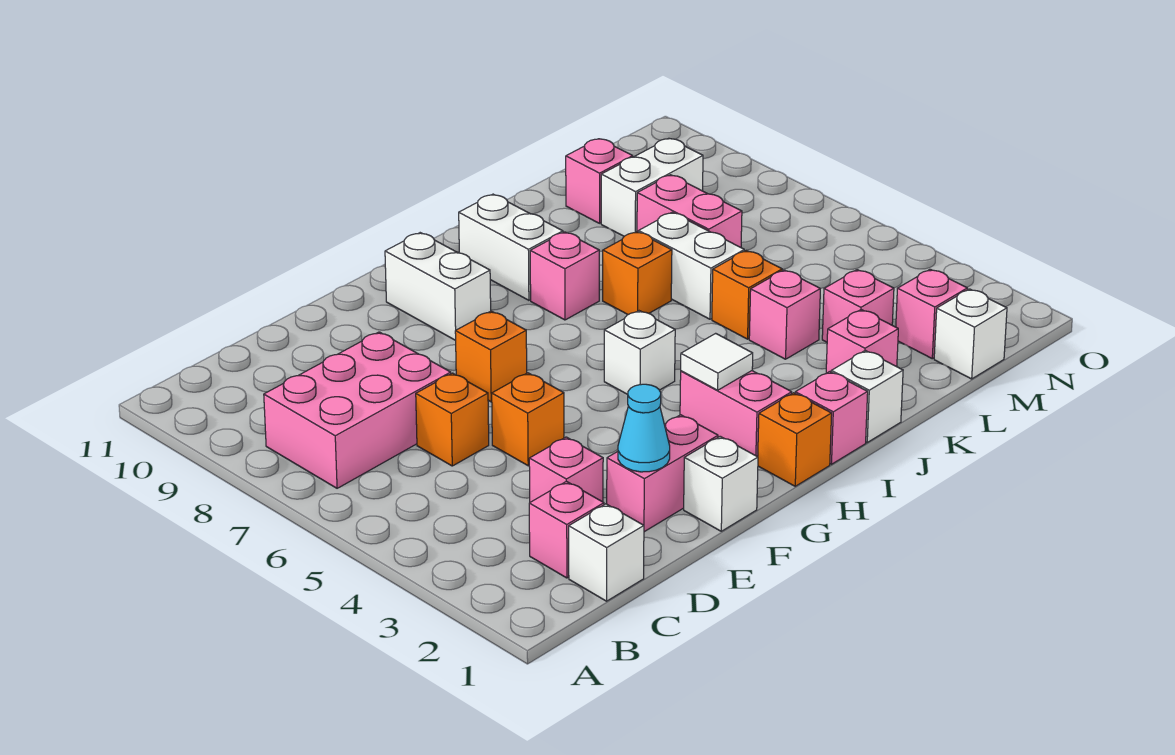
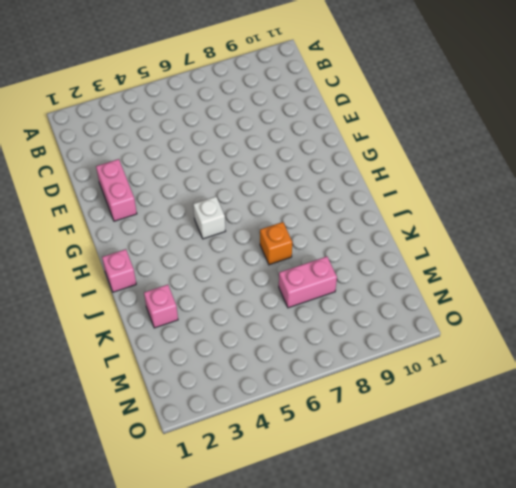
none -> pink brick B7:D8 level 1
none -> white brick C1 level 1
none -> pink brick C2 level 1
none -> pink brick D3 level 1

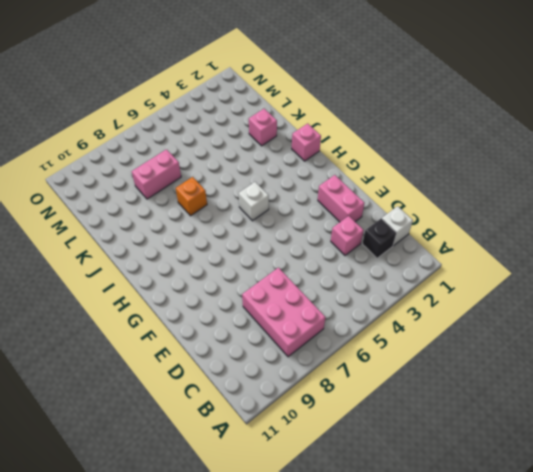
black brick C2 level 1 -> pink brick C2 level 1
none -> orange brick D6 level 1
none -> orange brick E5 level 1
none -> white brick F1 level 1
none -> orange brick F7 level 1

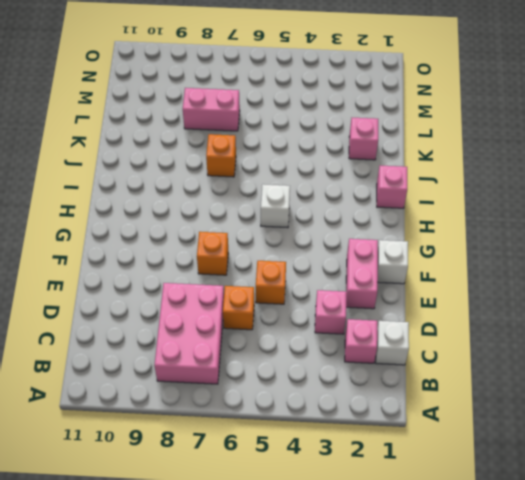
none -> white brick G9:G10 level 1
none -> orange brick H1 level 1
none -> pink brick H2:H3 level 1
none -> pink brick I8 level 1

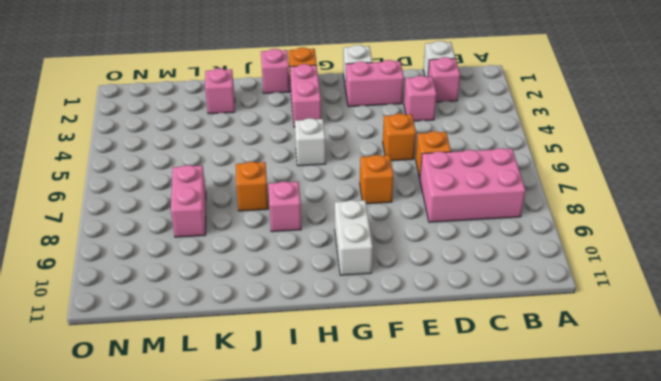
none -> white brick I9:I10 level 1
none -> white brick J1 level 1
none -> pink brick K4 level 1
none -> orange brick K5 level 1

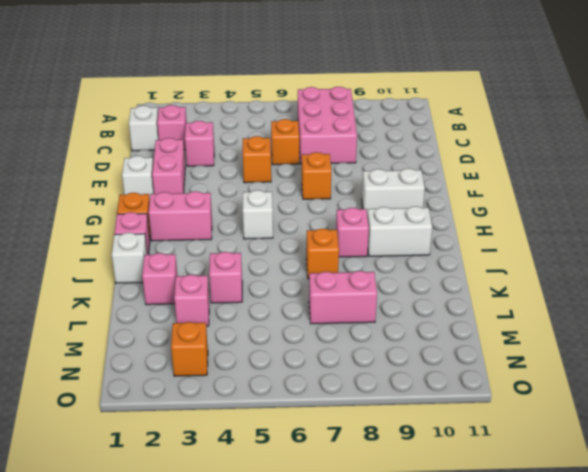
orange brick N3 level 1 -> orange brick K5 level 1
none -> white brick K6:K7 level 1
none -> white brick L9:M9 level 1
none -> pink brick L10 level 1
none -> white brick M1 level 1

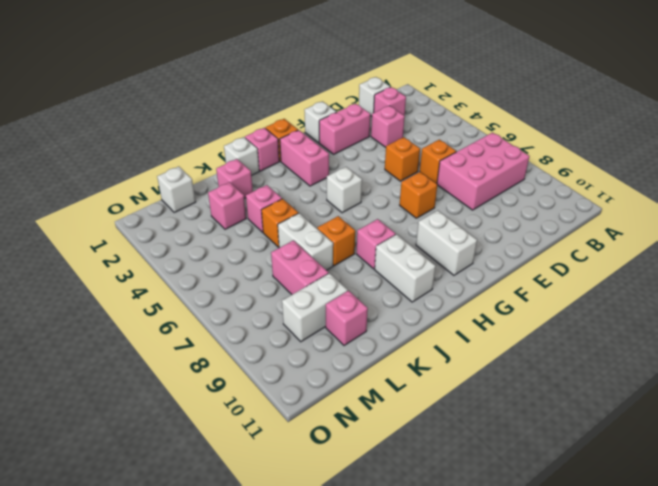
none -> pink brick M2 level 1
none -> cyan cone E2 level 2
none -> white tile H3 level 2

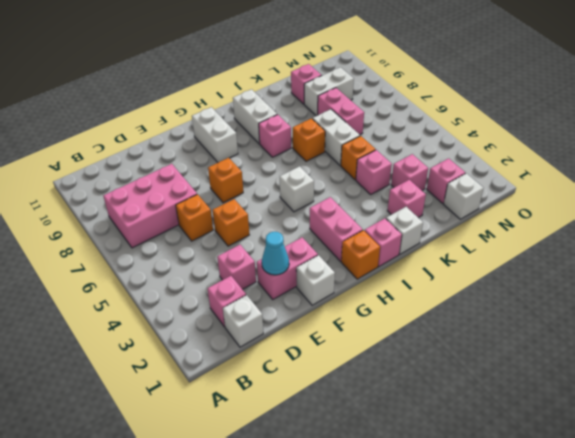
none -> white tile H3 level 2

